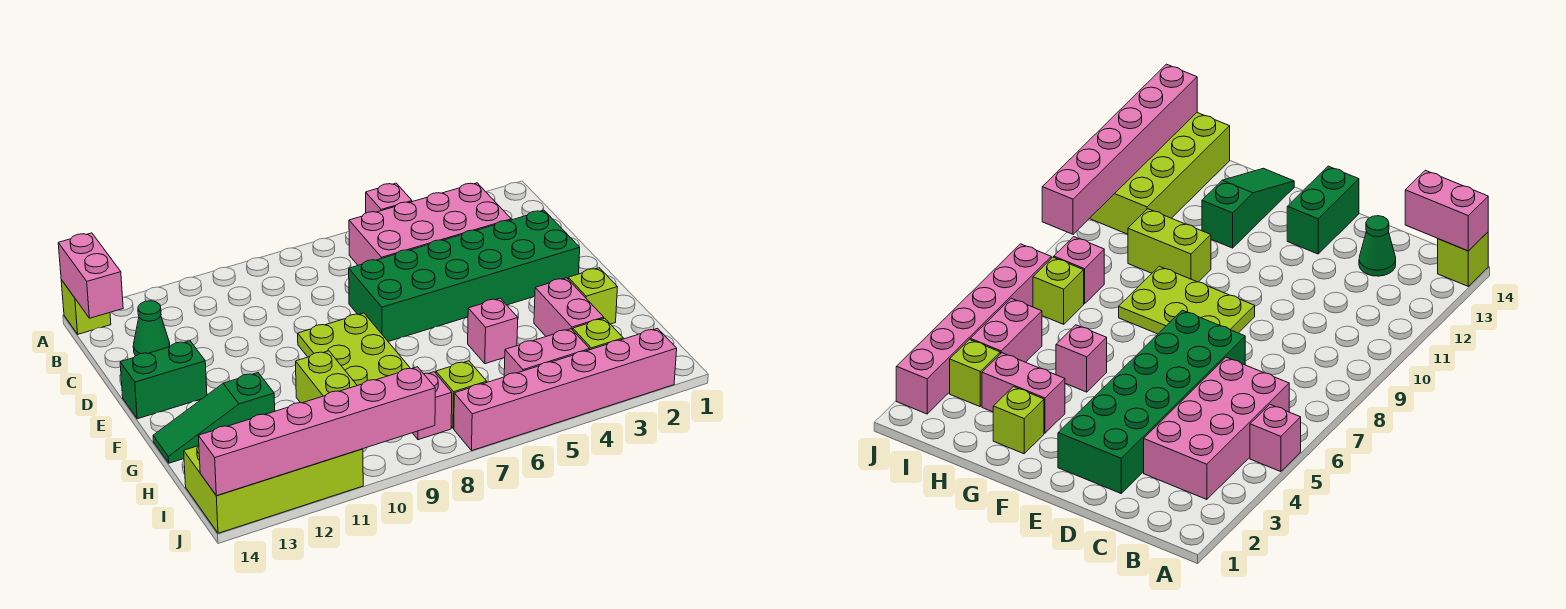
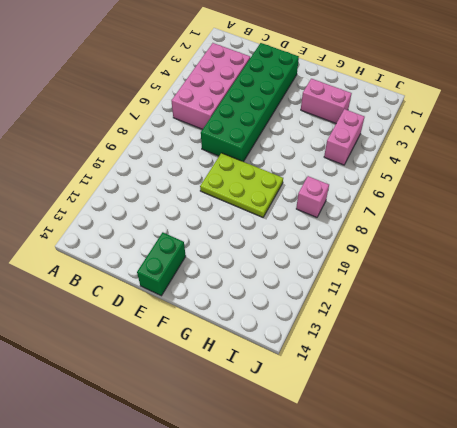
none -> pink brick A5 level 1
none -> lime brick A14 level 1
none -> green cone C13 level 1

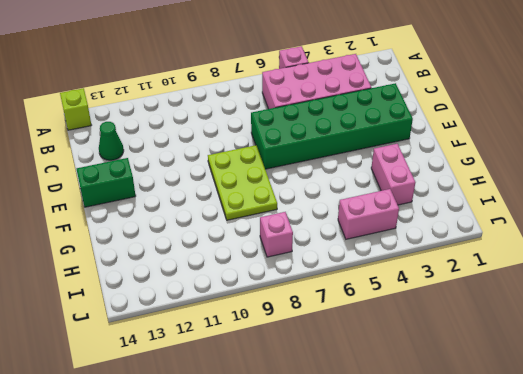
none -> lime brick G2 level 1
none -> pink brick G5 level 1
none -> lime brick G10:H10 level 1

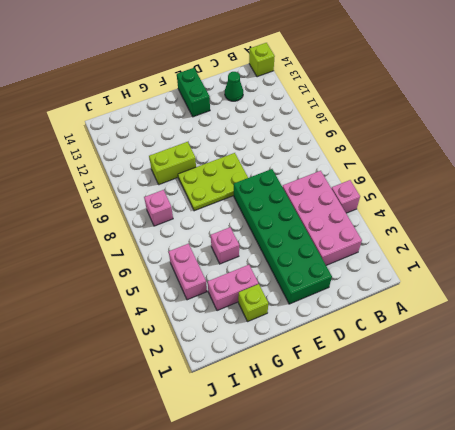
none -> green slope G12:G14 level 1 top 12
none -> lime brick I3 level 1
none -> lime brick I7 level 1

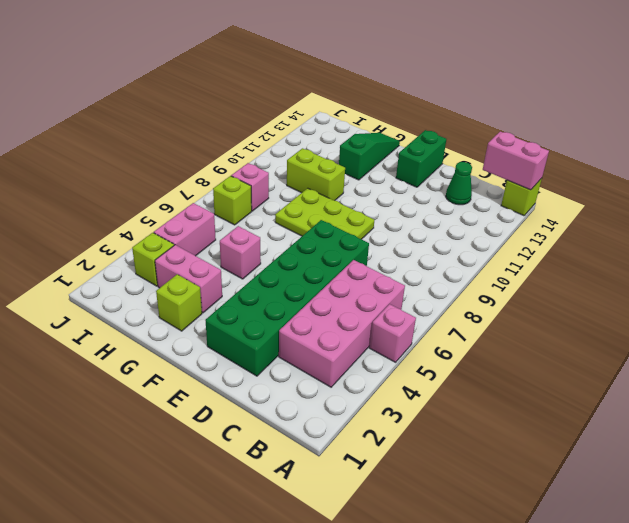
none -> lime brick I11:J14 level 1
none -> pink brick J2:J7 level 1
none -> pink brick J9:J14 level 2

